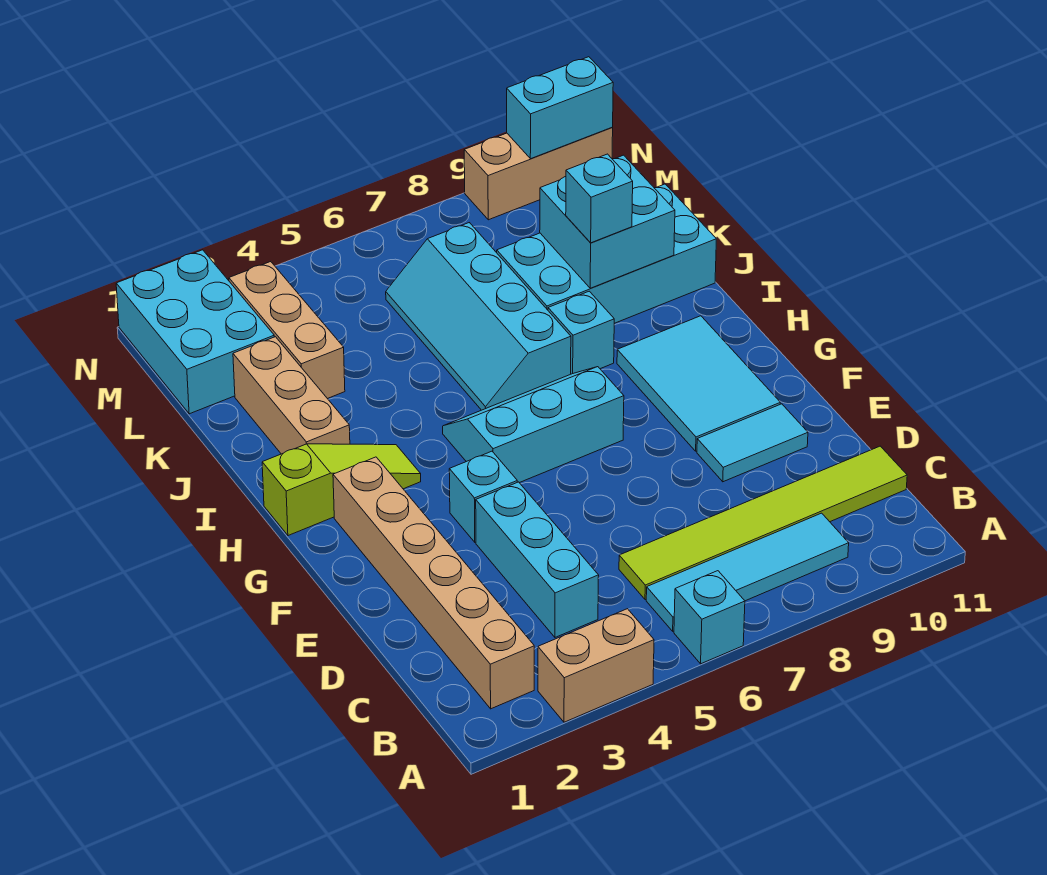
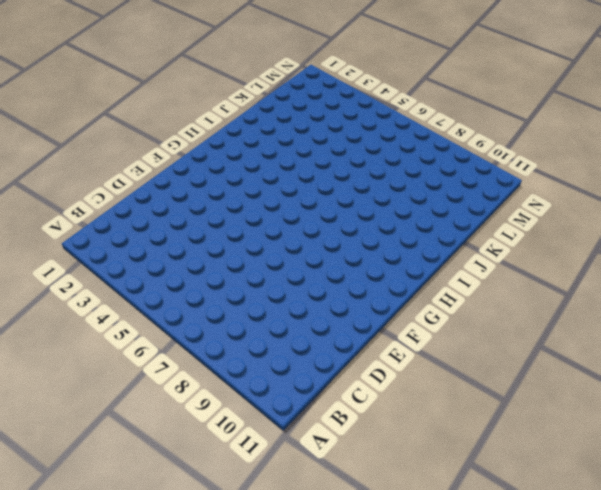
none -> tan brick A3:A4 level 1
none -> cyan brick A6 level 1
none -> tan brick B2:G2 level 1

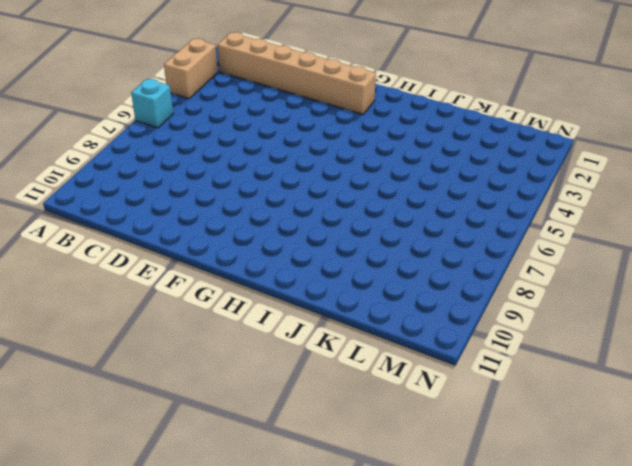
none -> cyan tile B6:B9 level 1
none -> cyan brick C4:E4 level 1
none -> lime tile C6:C11 level 1

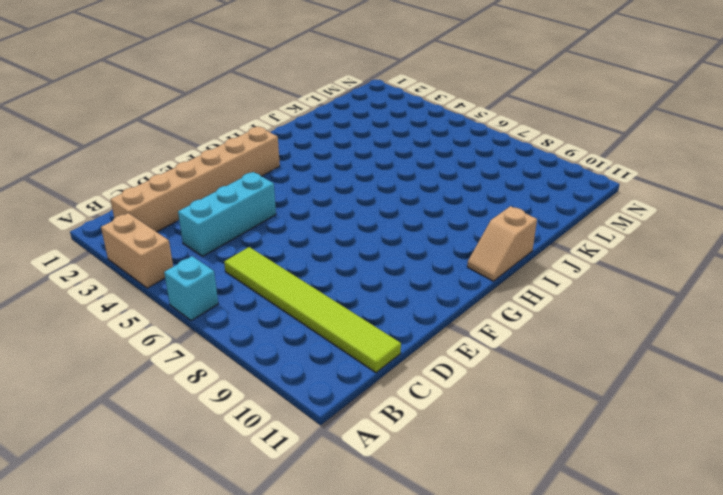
tan slope H11:I11 level 1 top I -> none
none -> cyan tile B6:B9 level 1
none -> cyan tile E9:E10 level 1
none -> cyan brick F4 level 1

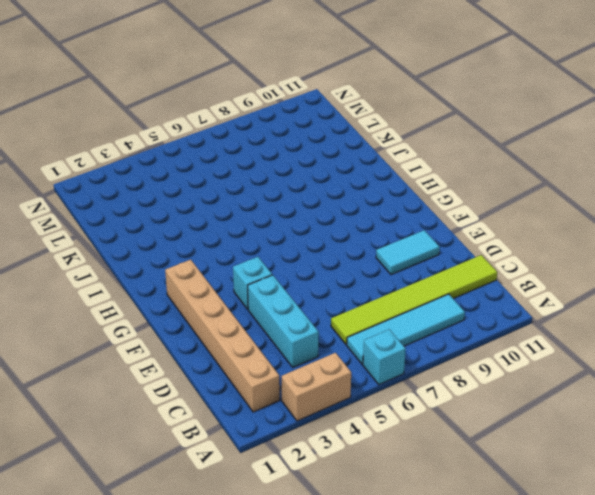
none -> cyan tile F9:H10 level 1
none -> cyan slope G5:H7 level 1 top G
none -> lime slope H1:H3 level 1 top 1

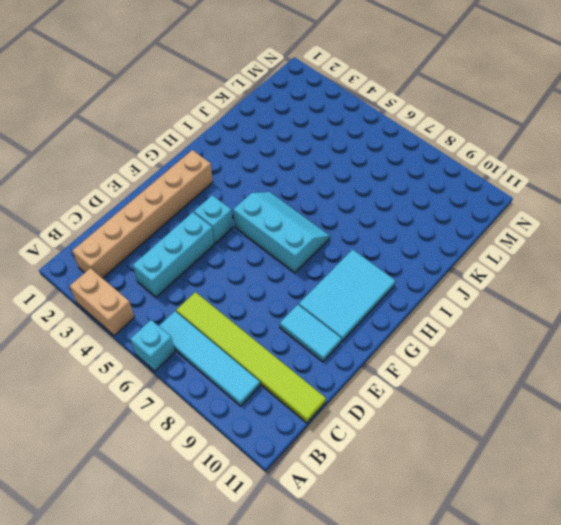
none -> lime slope H1:H3 level 1 top 1
none -> tan brick I2:K2 level 1
none -> cyan slope I6:L7 level 1 top 7

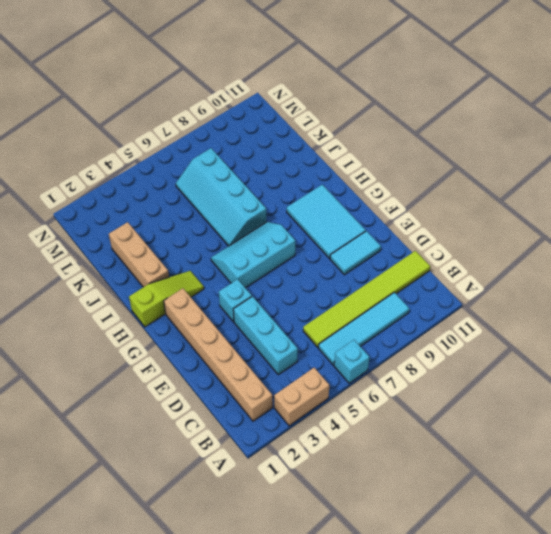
none -> cyan brick I8 level 1
none -> cyan brick J8:K11 level 1
none -> tan brick K3:M3 level 1

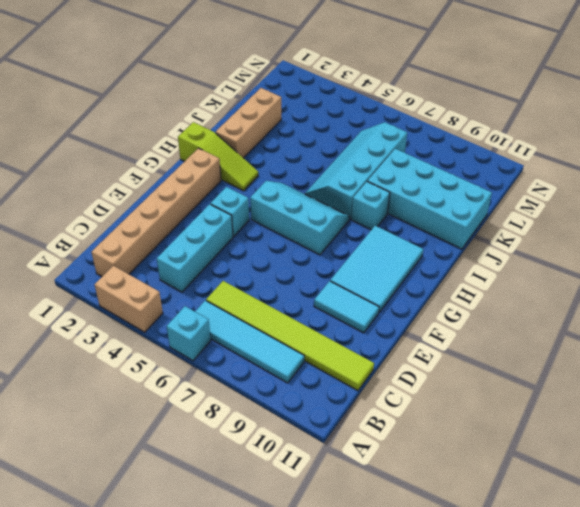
none -> tan brick K3:M3 level 1
none -> cyan brick L1:N2 level 1
none -> tan brick N9:N11 level 1

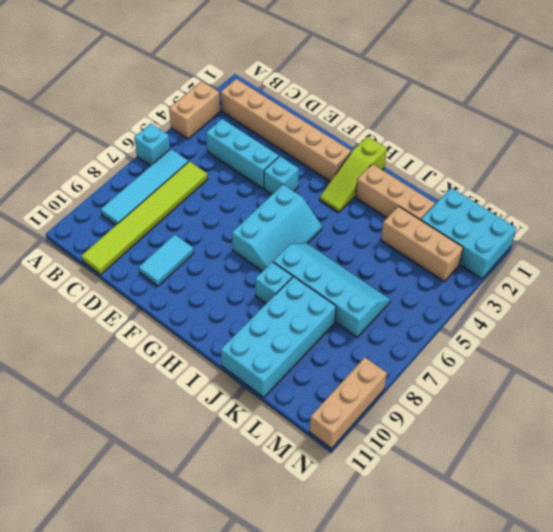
none -> cyan tile F9:H10 level 1
none -> cyan brick J9:K10 level 2
none -> cyan brick N10:N11 level 2

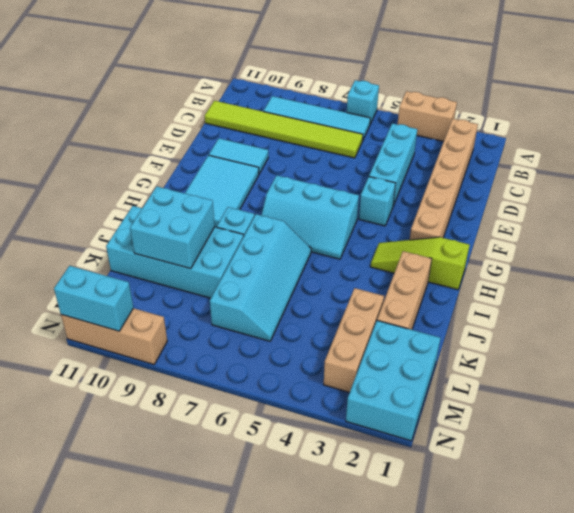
none -> cyan brick J9 level 3

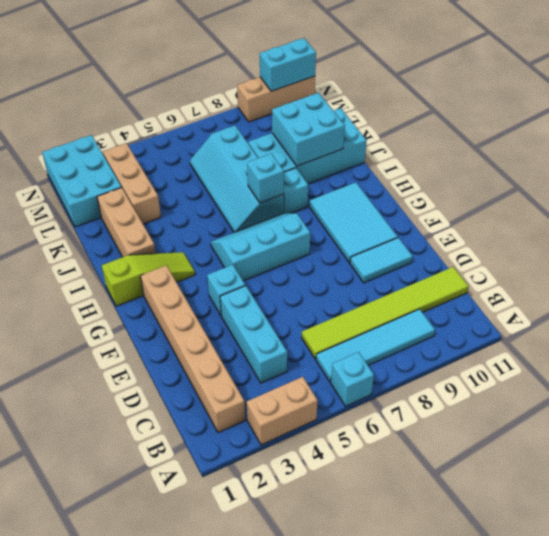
cyan brick I7 level 2 -> cyan brick J9 level 3

